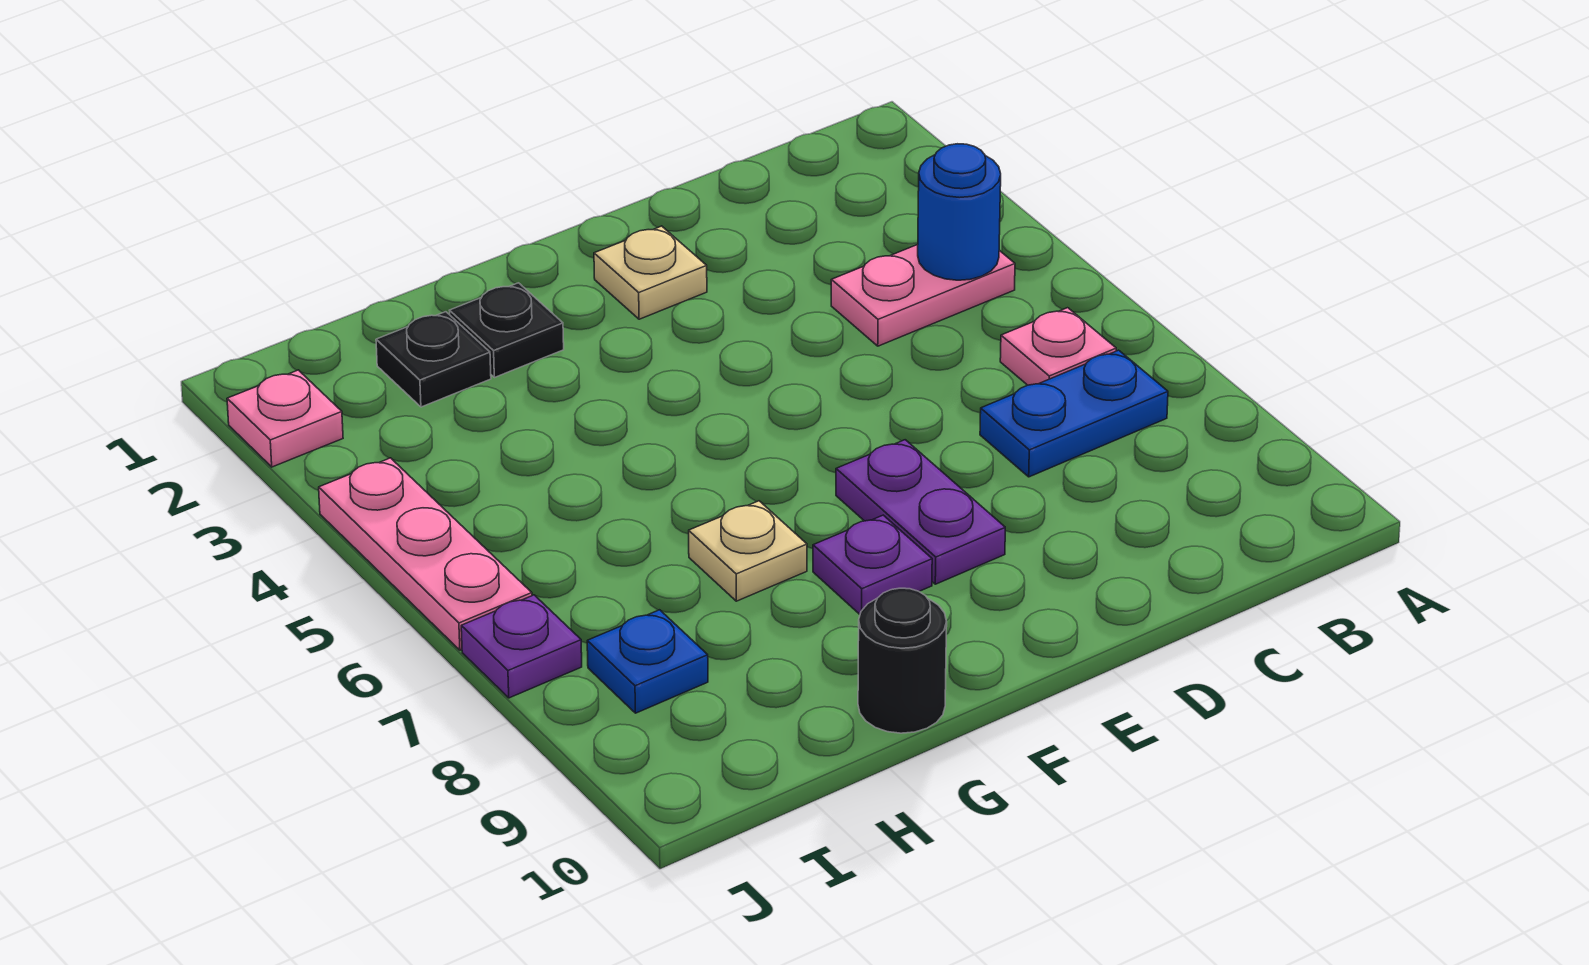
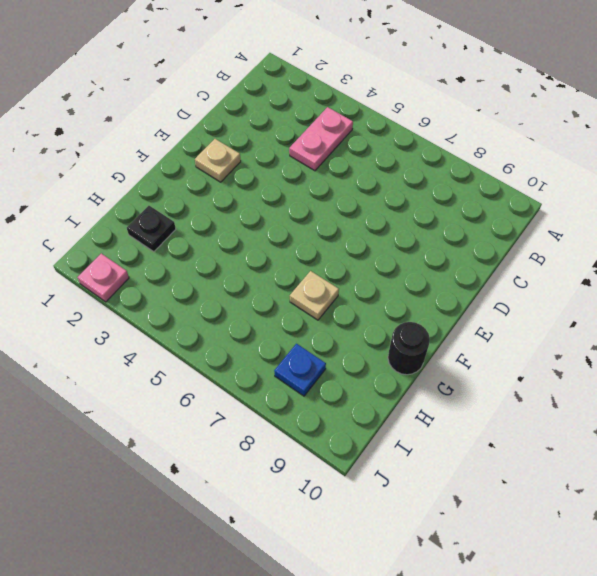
none -> pink plate B6 level 1
none -> blue plate B7:C7 level 1
none -> purple plate E7:E8 level 1

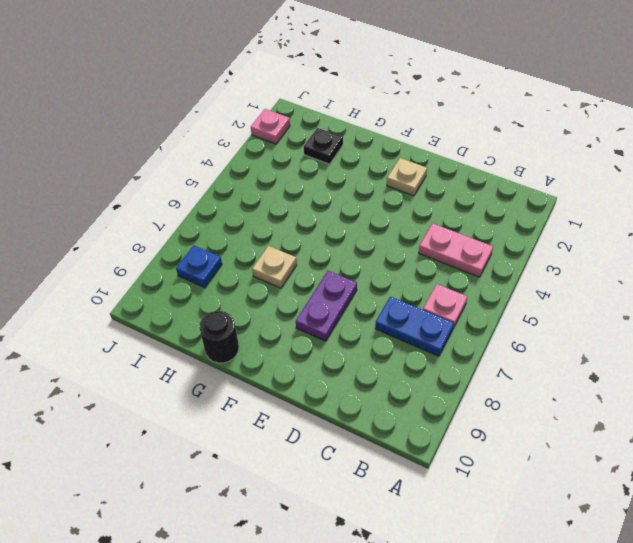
none -> purple plate F8 level 1
none -> black plate G2 level 1
none -> pink plate J4:J6 level 1

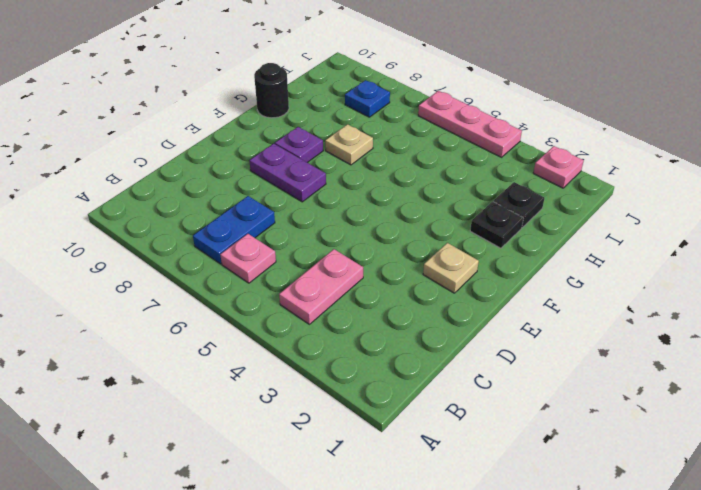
none -> purple plate J7 level 1
none -> blue round brick B4 level 2

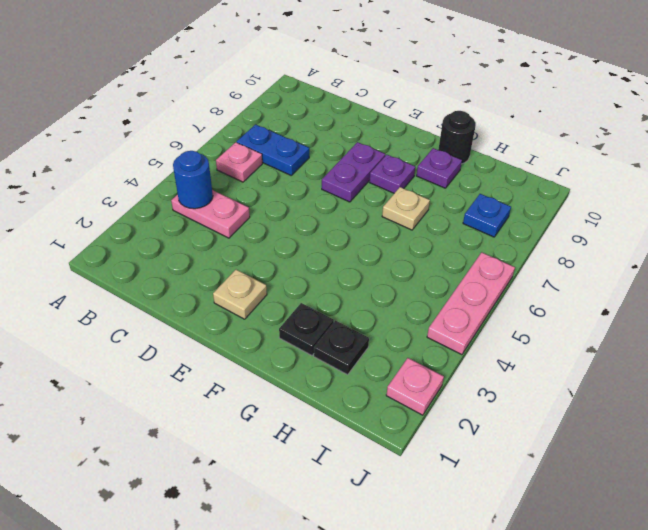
purple plate G9 level 1 -> purple plate J7 level 1

